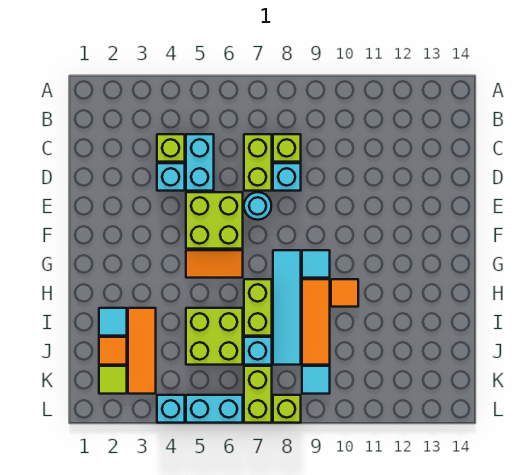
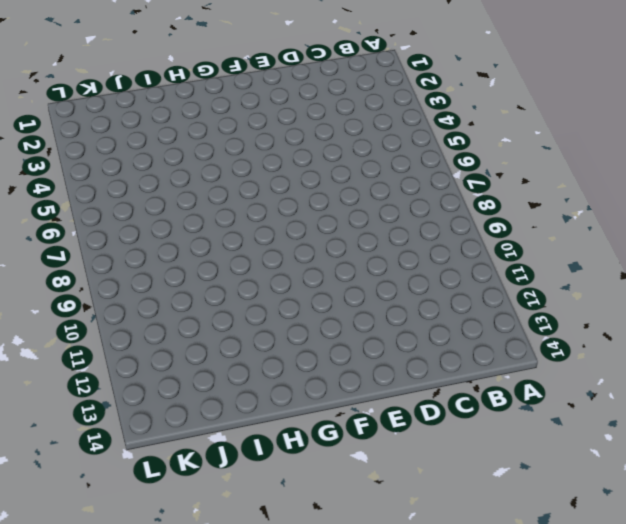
none -> lime brick C4 level 1
none -> cyan brick C5:D5 level 1
none -> lime brick C7:D7 level 1

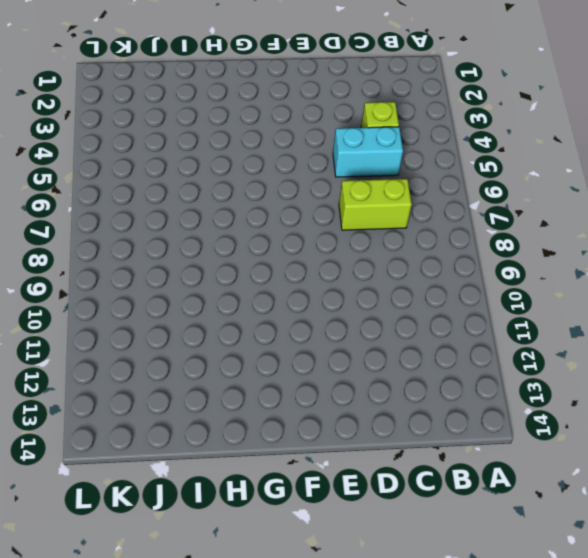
none -> lime brick C8 level 1
none -> cyan brick D4 level 1
none -> cyan brick D8 level 1

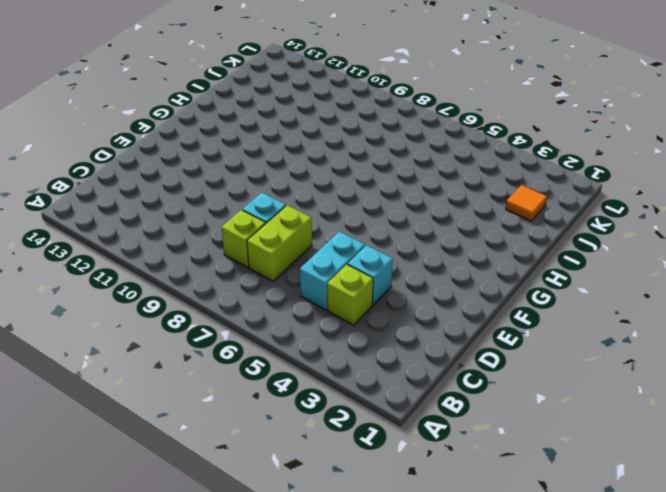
none -> lime brick E5:F6 level 1
none -> cyan round brick E7 level 1
none -> orange tile G5:G6 level 1

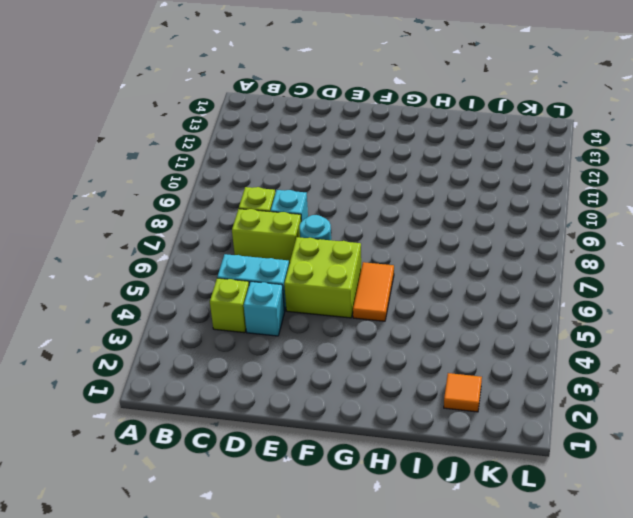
none -> cyan tile G8:J8 level 1
none -> cyan tile G9 level 1
none -> lime brick H7:I7 level 1

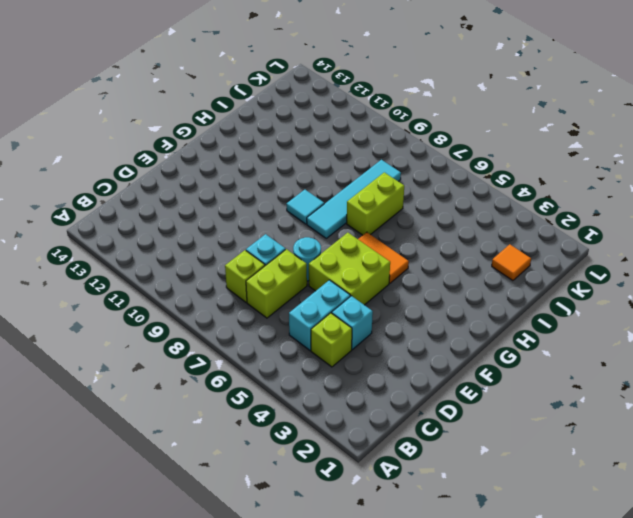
none -> orange tile H9:J9 level 1
none -> orange tile H10 level 1
none -> cyan tile I2 level 1

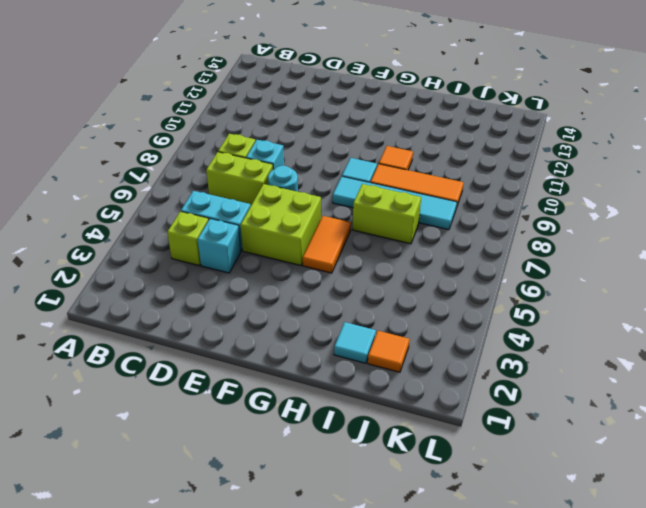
none -> orange tile I3:K3 level 1
none -> lime brick I5:J6 level 1
none -> cyan brick J7 level 1

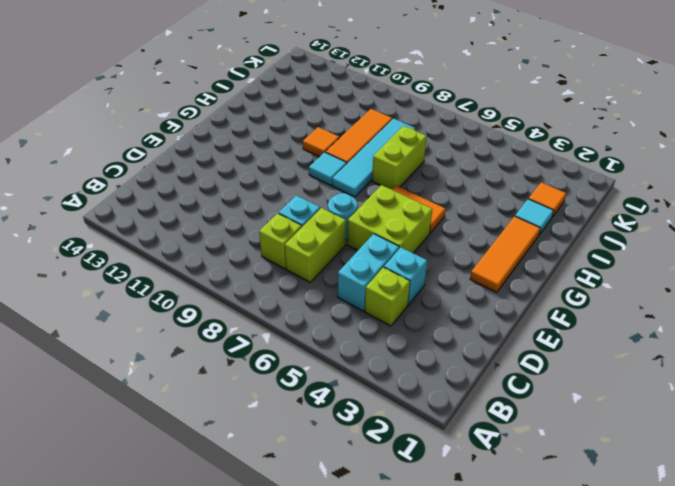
orange tile F2:H2 level 1 -> orange tile I3:K3 level 1
none -> lime brick I5:J6 level 1
none -> cyan brick J7 level 1
none -> lime tile K2 level 1

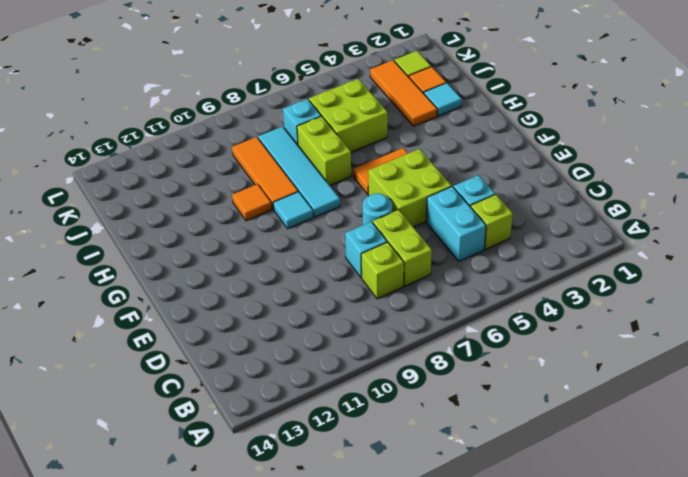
none -> lime brick K7:L7 level 1
none -> cyan tile K9 level 1
none -> cyan brick L4 level 1

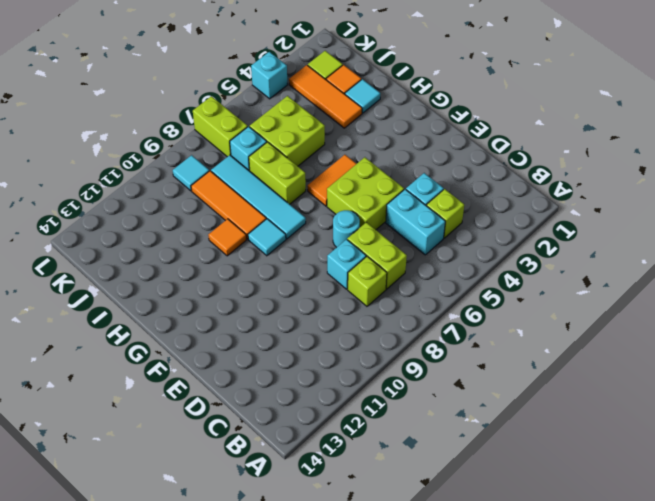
none -> cyan brick L5:L6 level 1
none -> lime brick L8 level 1

